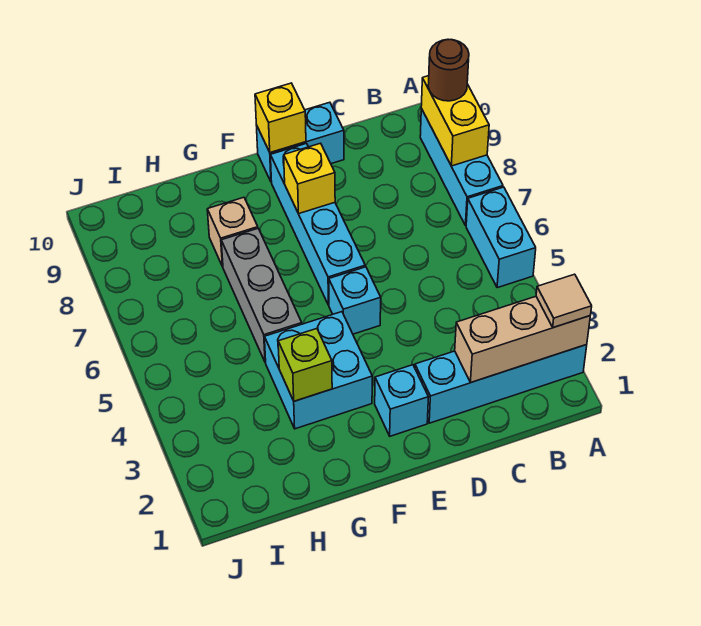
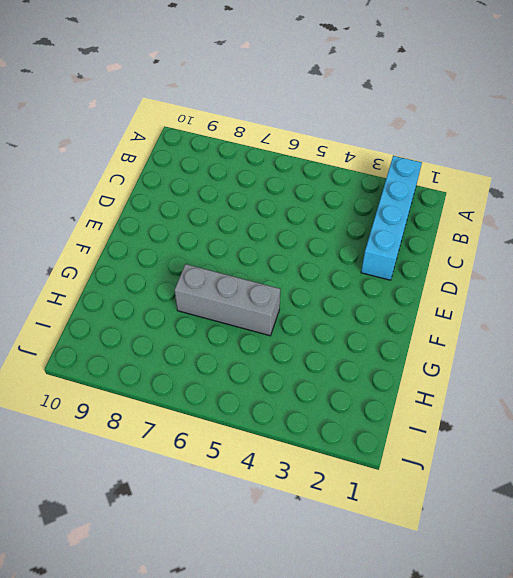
none -> cyan brick A5:A6 level 1
none -> cyan brick A7:A9 level 1
none -> cyan brick D10:E10 level 1

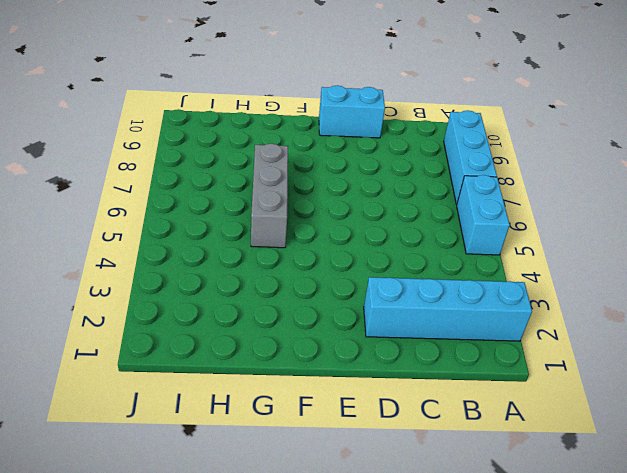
none -> cyan brick E2 level 1
none -> cyan brick E5 level 1
none -> cyan brick E6:E9 level 1

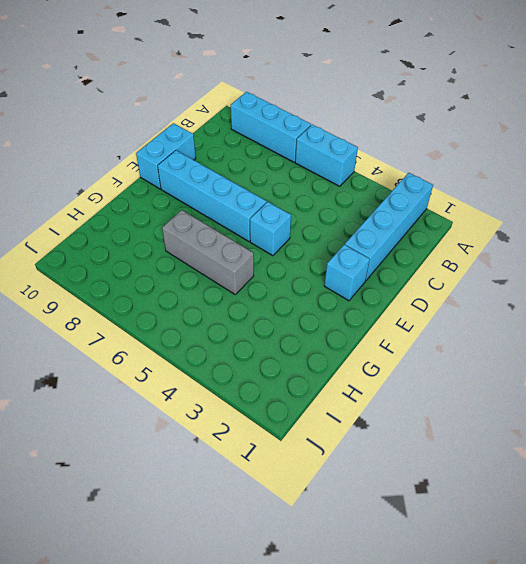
none -> cyan brick F3:G4 level 1
none -> tan brick G8 level 1
none -> tan brick A2:C2 level 2

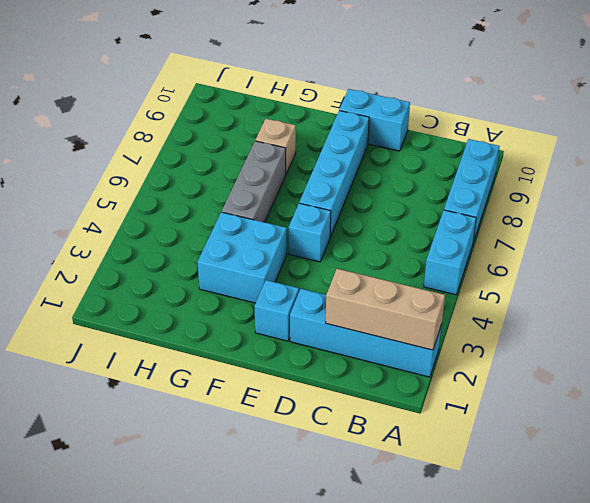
none -> yellow brick A8:A9 level 2
none -> yellow brick E8 level 2
none -> yellow brick E10 level 2

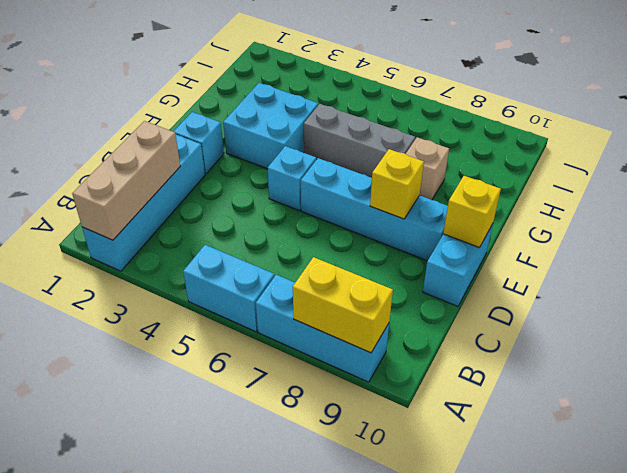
none -> lime brick G3 level 2
none -> tan tile A2 level 3
none -> brown round brick A9 level 3

